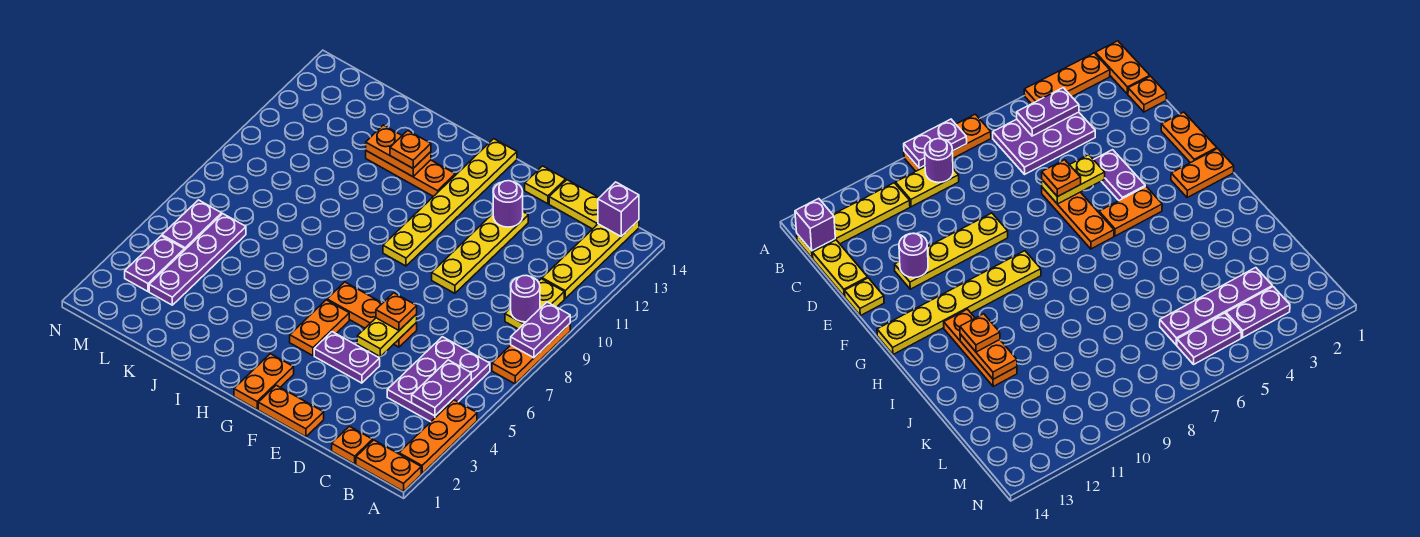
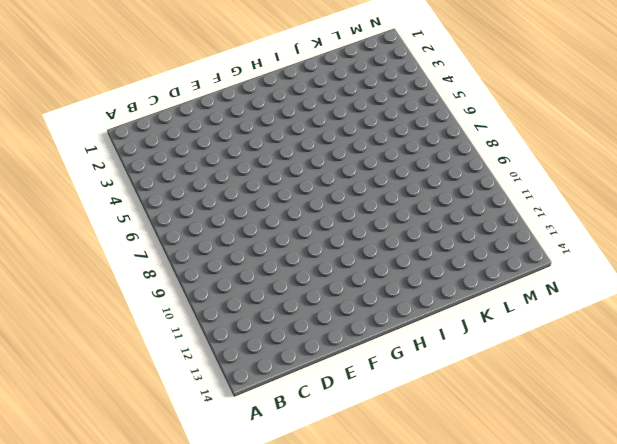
none -> orange plate A1:B1 level 1
none -> orange plate A2:A4 level 1
none -> orange plate A7:A9 level 1

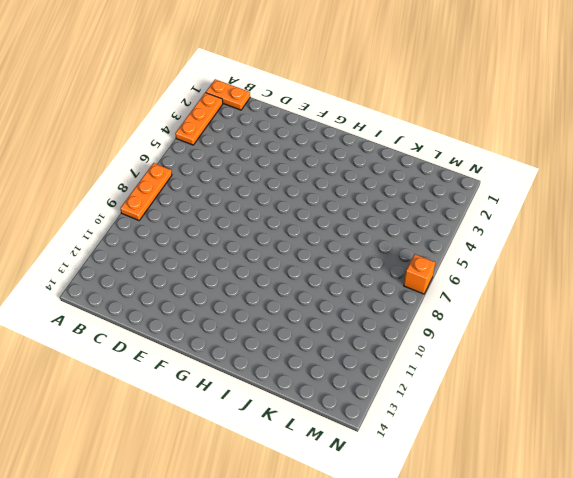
orange brick N7 level 1 -> none
none -> purple plate B4:C6 level 1
none -> yellow plate B9:B10 level 1
none -> yellow plate B11:B14 level 1

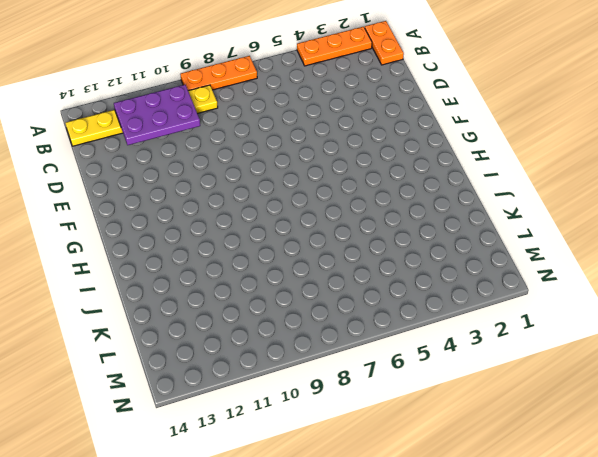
purple plate B10:C12 level 2 -> purple plate B4:C6 level 1
none -> orange plate C1 level 1
none -> yellow plate C14:D14 level 1
none -> orange plate E1:F1 level 1

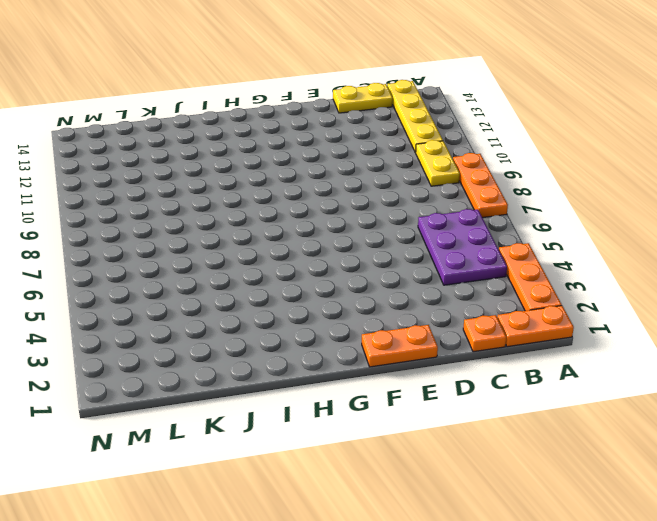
none -> purple plate E4:F4 level 1
none -> orange plate E6:G6 level 1
none -> yellow plate E9:E12 level 1

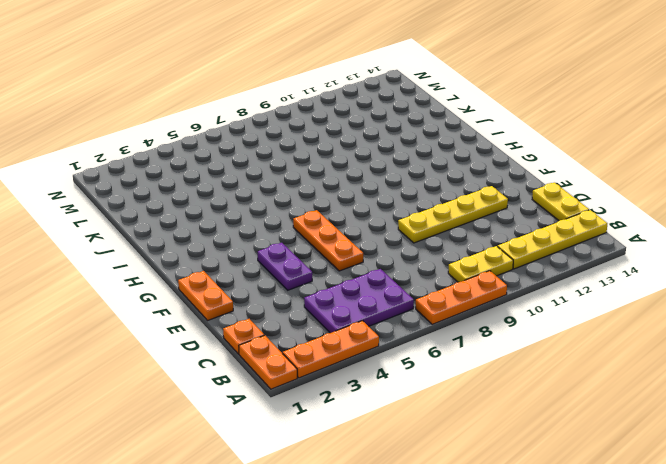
none -> yellow plate E14 level 1
none -> orange plate G1:G2 level 1
none -> orange plate G4:G5 level 1

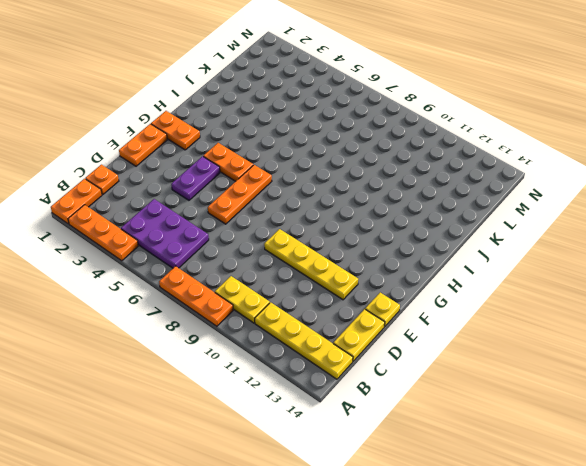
none -> yellow plate G9:G14 level 1
none -> orange plate H12:J12 level 1
none -> purple plate L3:L6 level 1

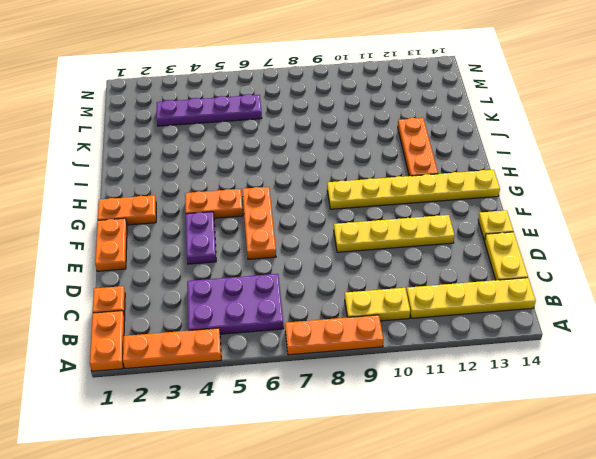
none -> purple plate M3:M4 level 1
none -> purple plate M5:M6 level 1
none -> purple plate A8:A9 level 2

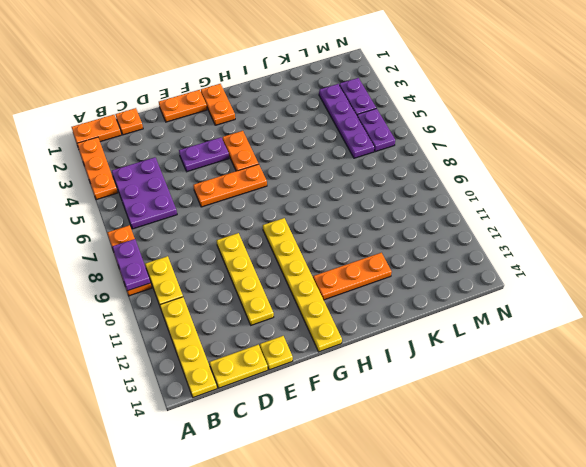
none -> purple plate B4:B5 level 2
none -> purple round brick B9 level 2
none -> purple brick B14 level 2

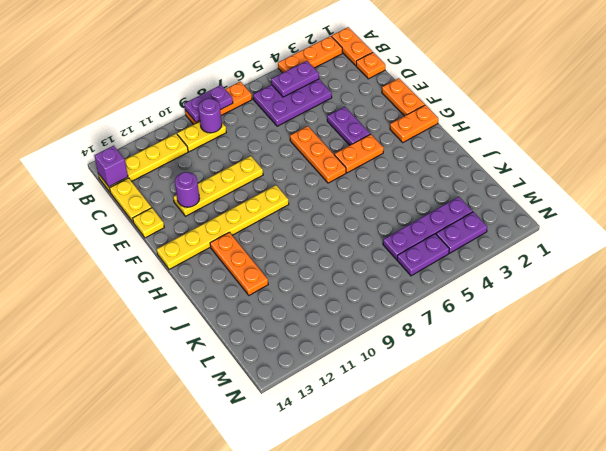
none -> yellow plate E5:E6 level 2
none -> orange plate I12:J12 level 2
none -> orange plate E6 level 3

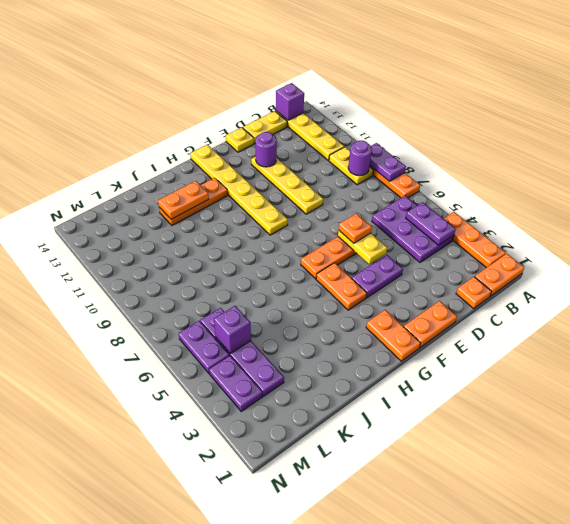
purple brick L5 level 2 -> none
none -> orange plate I12 level 3

